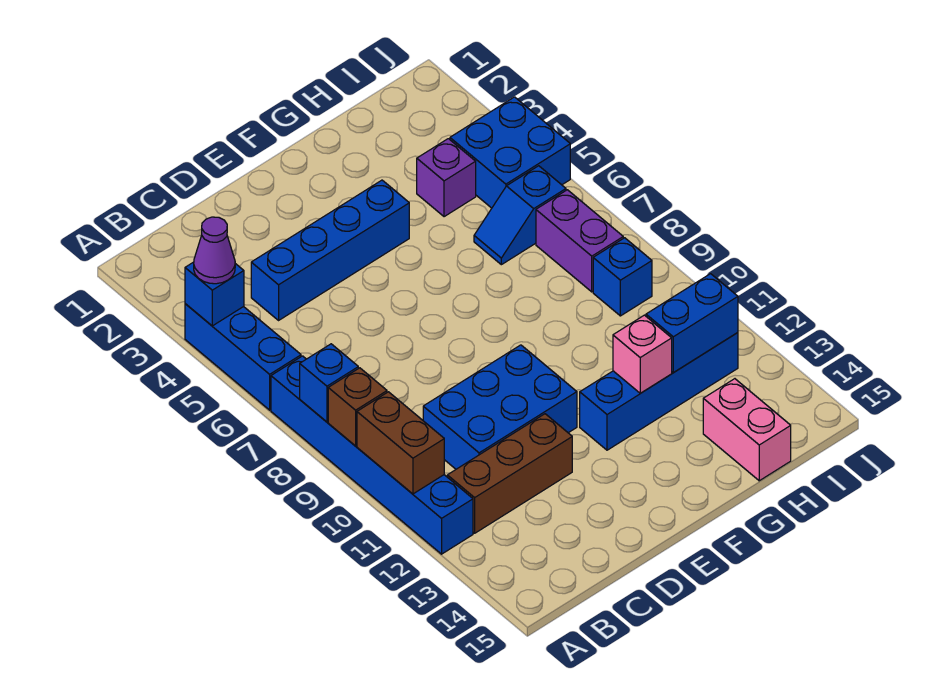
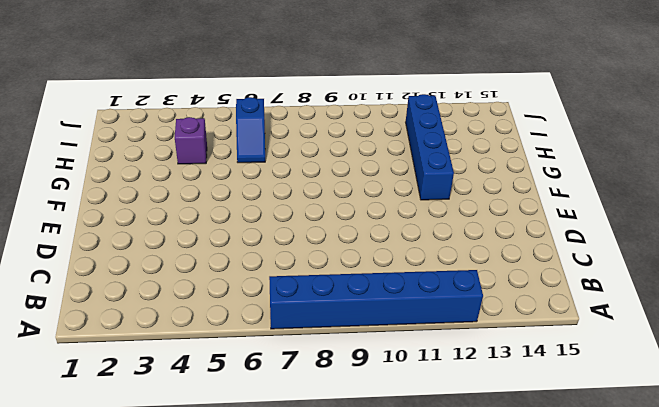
none -> blue brick A4:A6 level 1
none -> brown brick B12:D12 level 1
none -> blue brick C4:F4 level 1

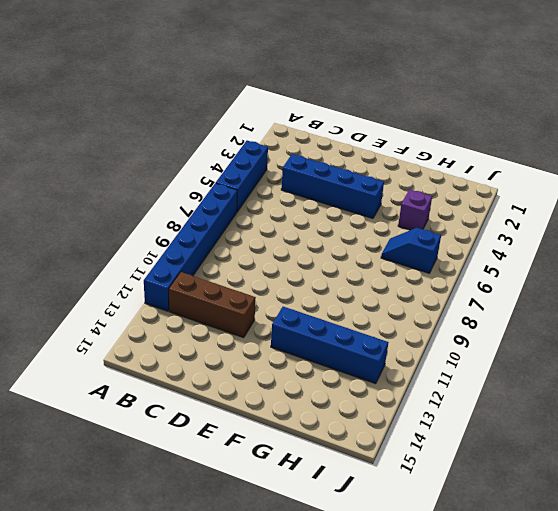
none -> blue brick C10:E11 level 1
none -> pink brick H14:H15 level 1
none -> blue brick I4:J5 level 1

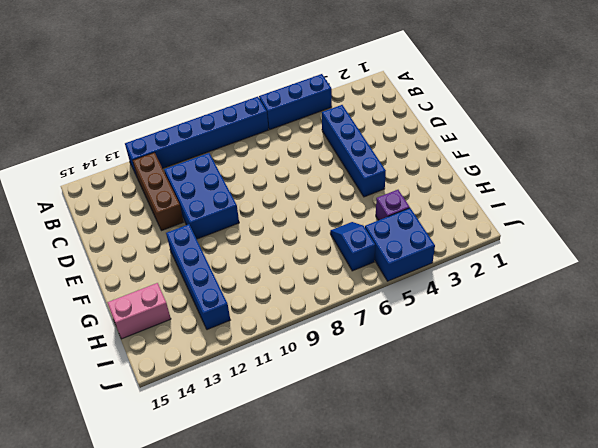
none -> purple brick I7:I8 level 1
none -> blue brick I9 level 1
none -> blue brick A4 level 2

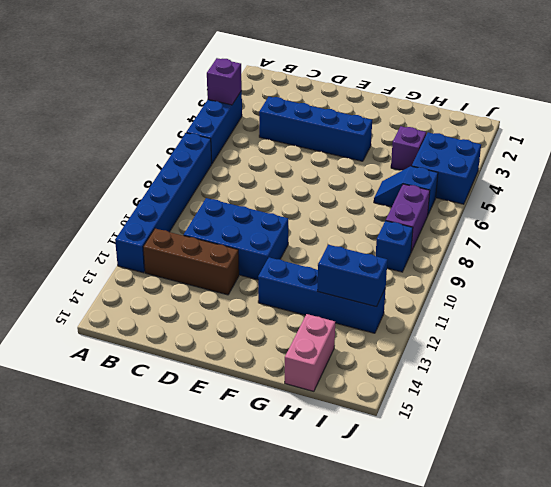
purple brick A4 level 2 -> blue brick A4 level 2
none -> blue brick A8 level 2
none -> brown brick A9 level 2
none -> brown brick A10:A11 level 2

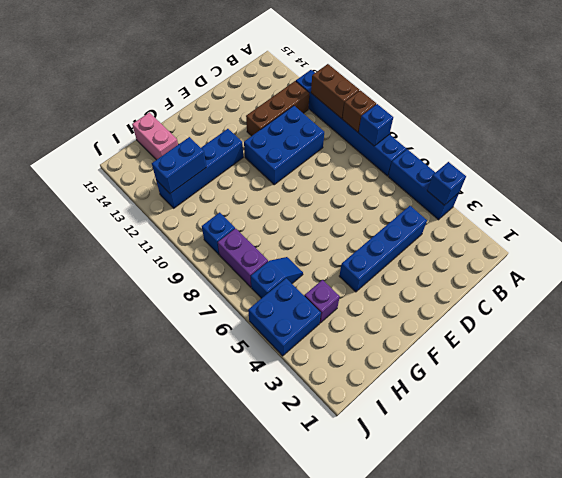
none -> pink brick G12 level 2
none -> purple cone A4 level 3

